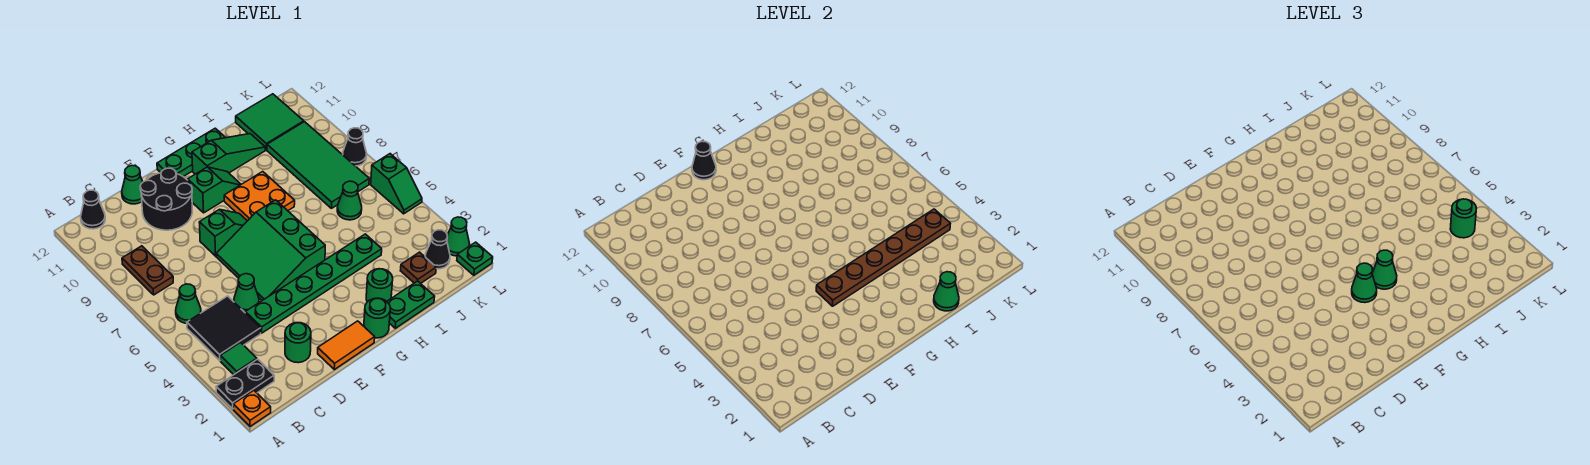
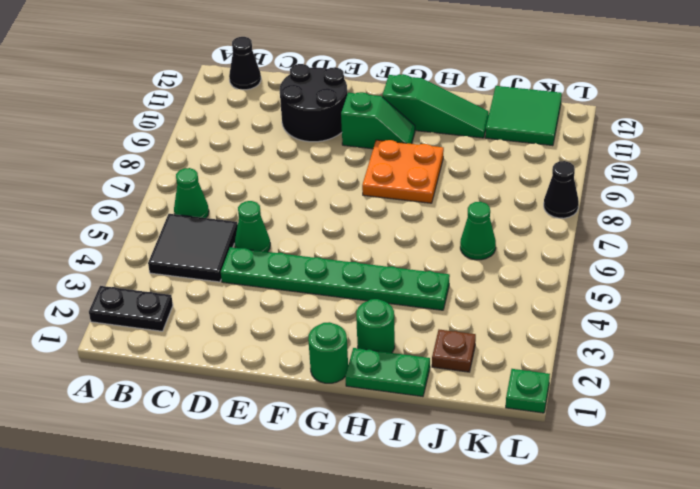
none -> orange plate A1 level 1
none -> green tile B3 level 1
none -> brown plate B8:B9 level 1
none -> green round brick D2 level 1

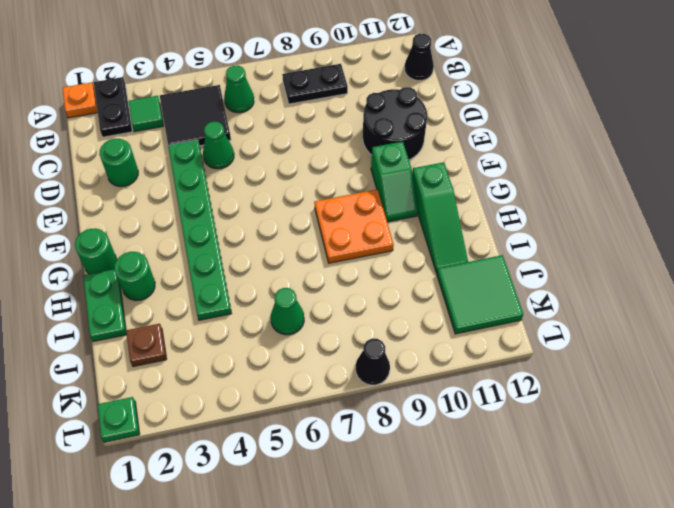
black plate B8:B9 level 1 -> brown plate B8:B9 level 1
none -> green cone D12 level 1
none -> orange tile E1:F1 level 1
none -> green slope E5:G7 level 1 top G
none -> green slope E8:F8 level 1 top E

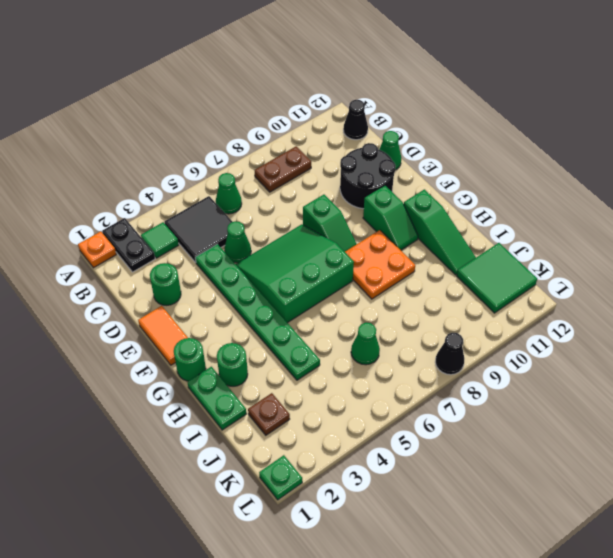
none -> green plate F12:H12 level 1
none -> green tile J7:K10 level 1
none -> black cone K2 level 1
none -> green cone L2 level 1

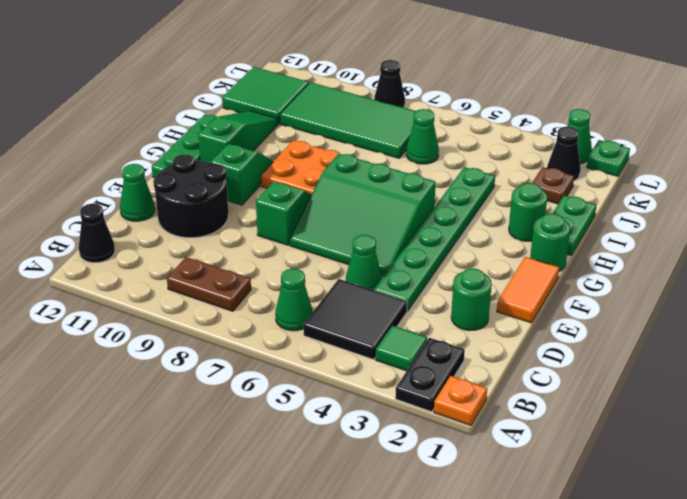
none -> green slope L5:L6 level 1 top 6
none -> brown plate F4:K4 level 2
none -> black cone F12 level 2
none -> green cone I1 level 2

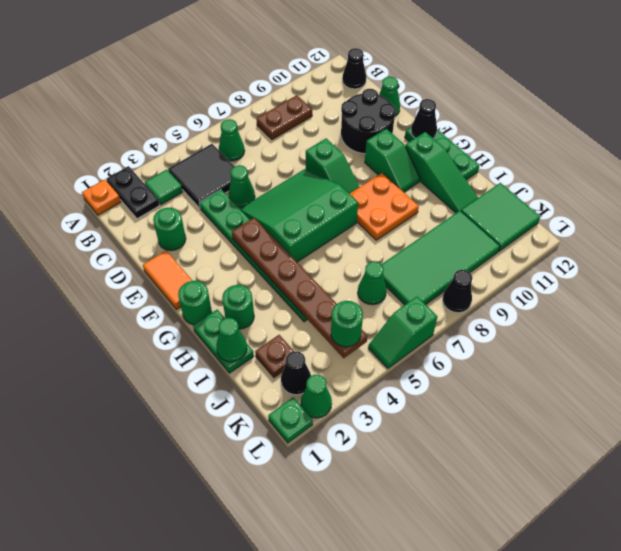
none -> green cone F4 level 3
none -> green cone G4 level 3

